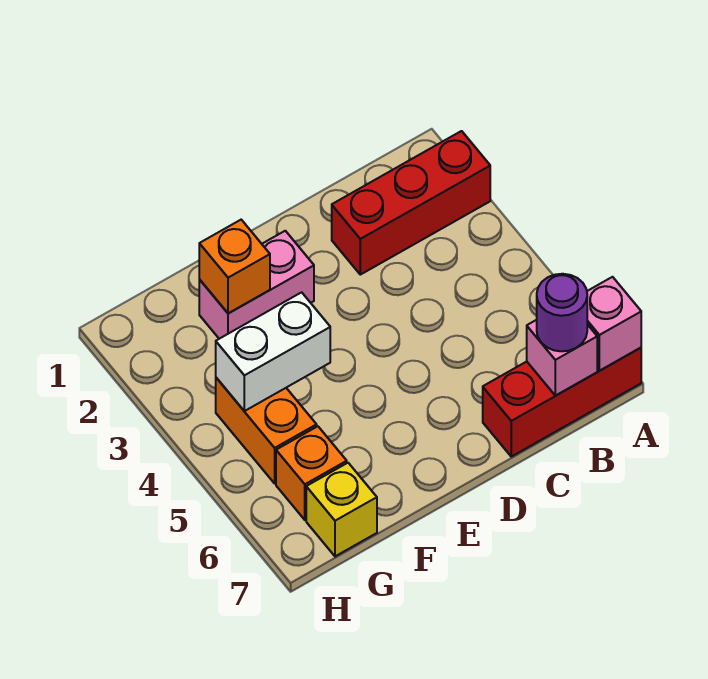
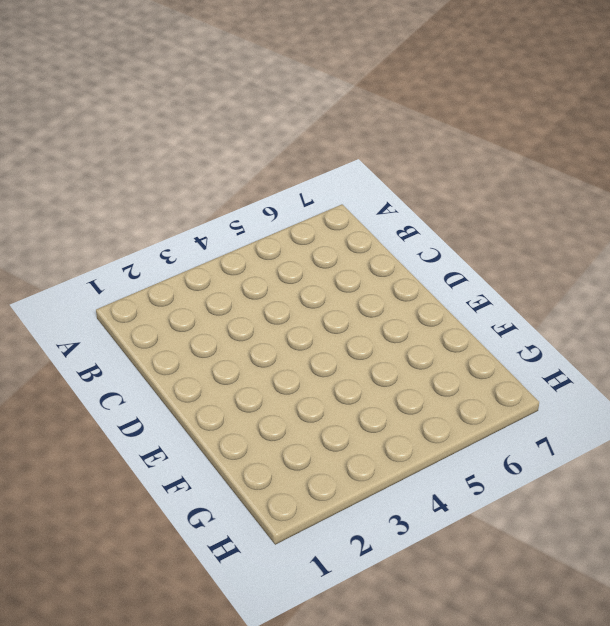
none -> red brick A2:C2 level 1
none -> red brick A7:C7 level 1

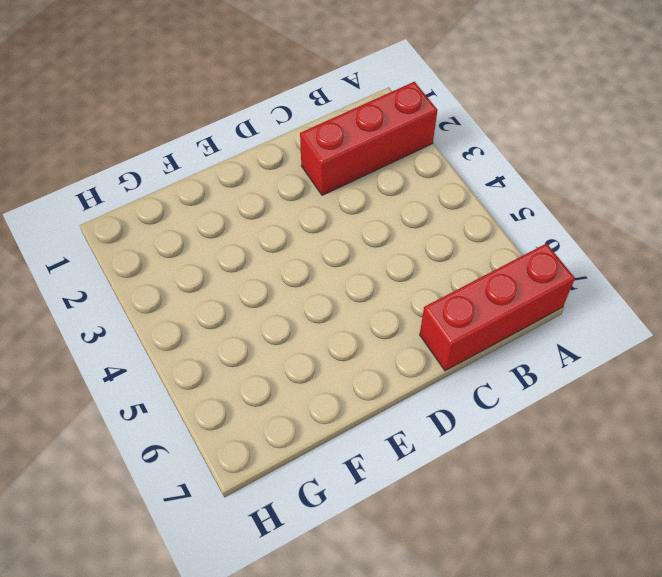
none -> pink brick E2:F2 level 1
none -> orange brick G4:G5 level 1

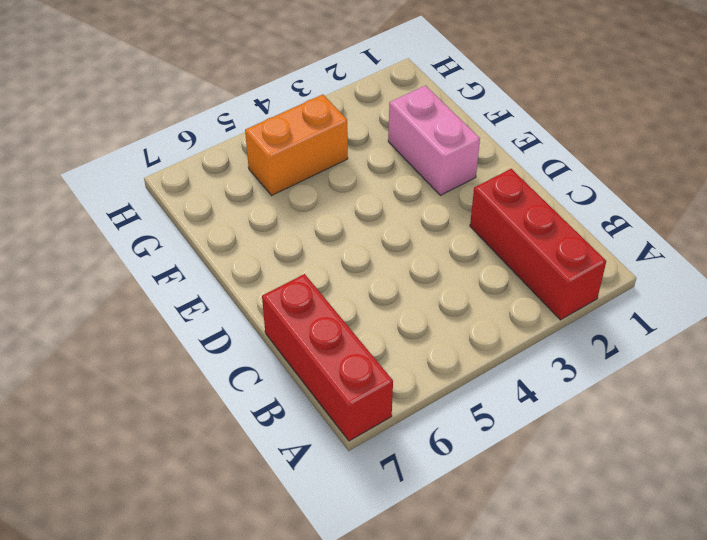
none -> orange brick G6 level 1
none -> yellow brick G7 level 1

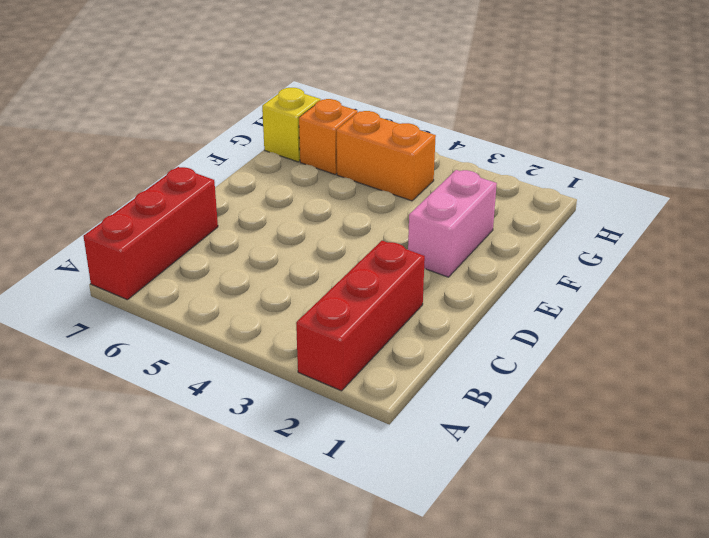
none -> pink brick A7 level 2
none -> pink brick B7 level 2

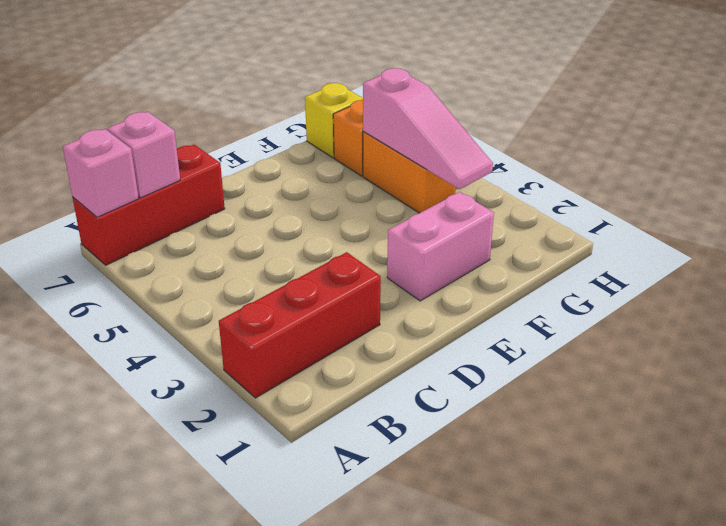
pink slope G3:G5 level 2 top 5 -> white brick F4:G4 level 2
none -> orange brick F2 level 2
none -> purple round brick B7 level 3

